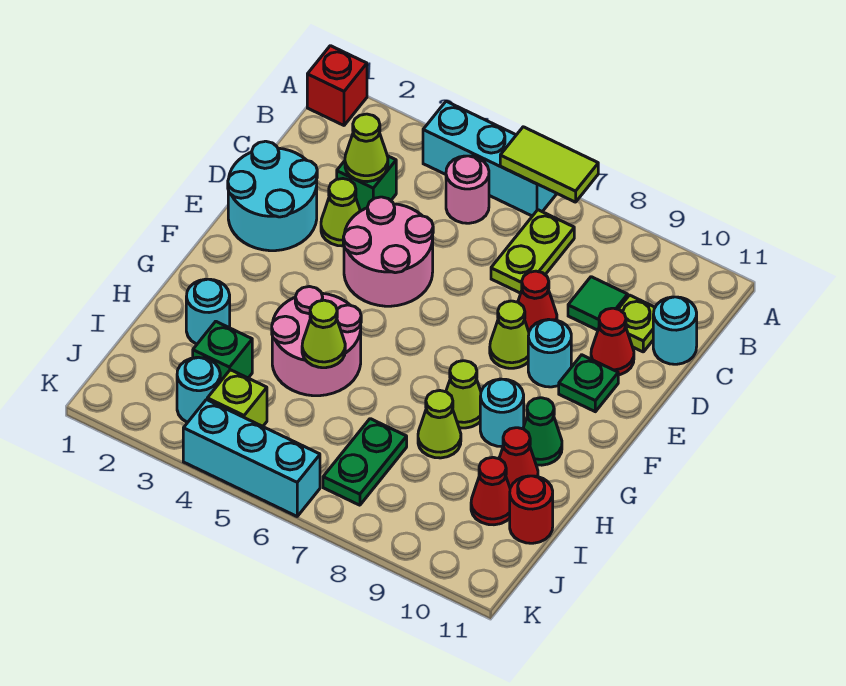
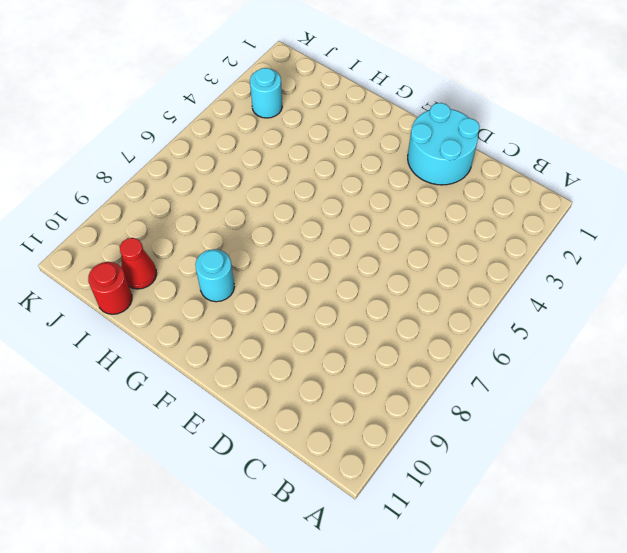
none -> red brick A1 level 1
none -> cyan brick A4:A6 level 1
none -> pink round brick B5 level 1
none -> lime plate B7:C7 level 1

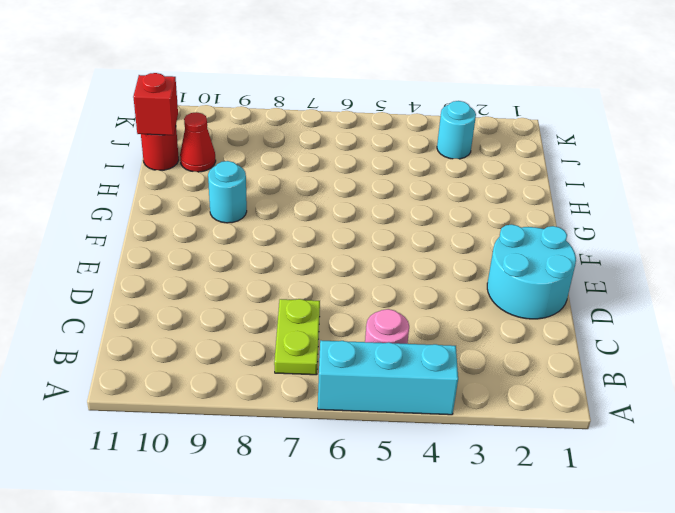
red brick I11 level 2 -> red brick A1 level 1
none -> green brick C3 level 1
none -> green tile C9 level 1
none -> lime plate C10 level 1
none -> cyan round brick C11 level 1

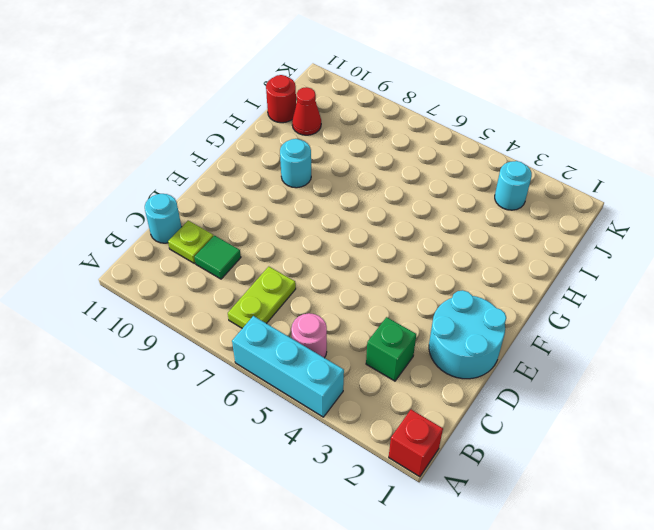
none -> lime cone D3 level 1
none -> pink round brick D4:E5 level 1
none -> red cone D8 level 1
none -> red cone D10 level 1

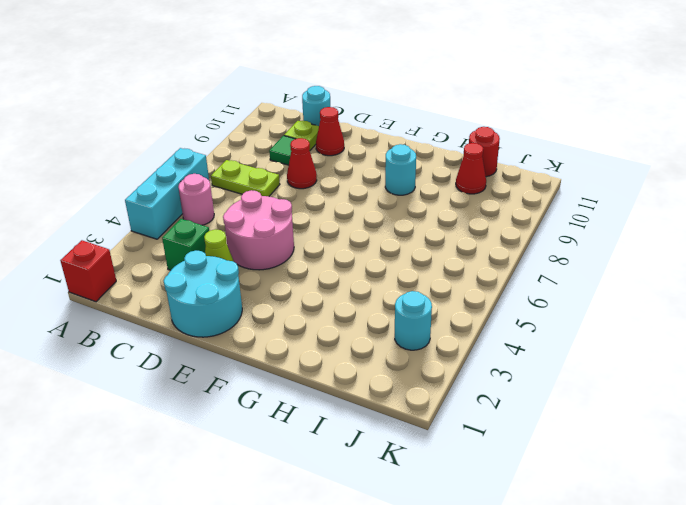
none -> lime cone E8 level 1
none -> cyan round brick E9 level 1
none -> green plate E10 level 1
none -> pink round brick G4:H5 level 1

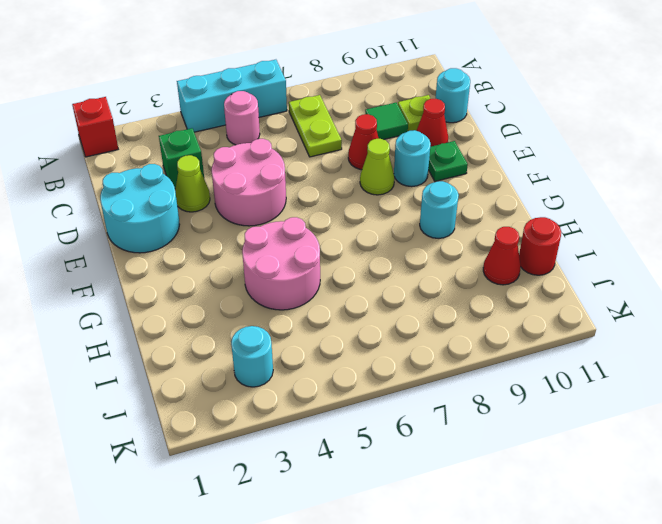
none -> lime cone G8 level 1
none -> green cone G10 level 1
none -> cyan round brick H2 level 1
none -> lime cone H8 level 1

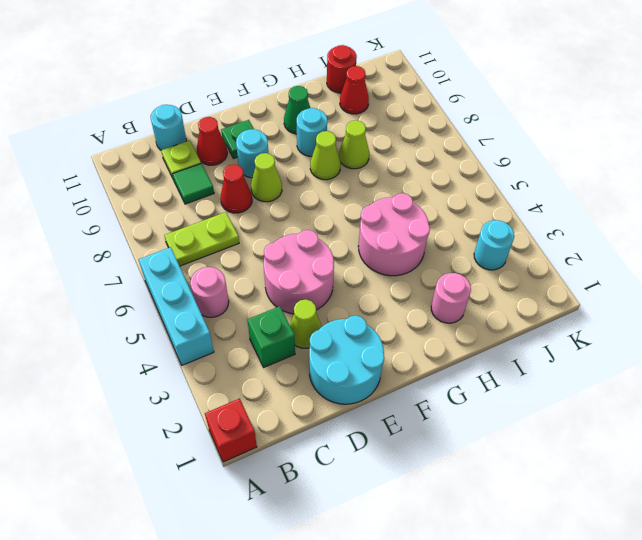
pink round brick H2 level 1 -> cyan round brick H2 level 1
none -> red cone H10 level 1
none -> green brick I3 level 1
none -> green plate I7:J7 level 1
none -> lime brick J4 level 1

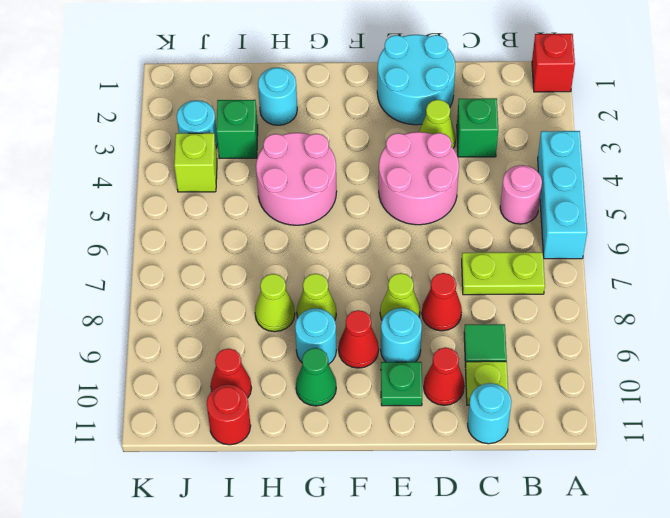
red cone F9 level 1 -> red cone H10 level 1
none -> green plate I7:J7 level 1
none -> cyan brick K4:K6 level 1
none -> lime tile A6:A7 level 2
none -> lime cone C3 level 2

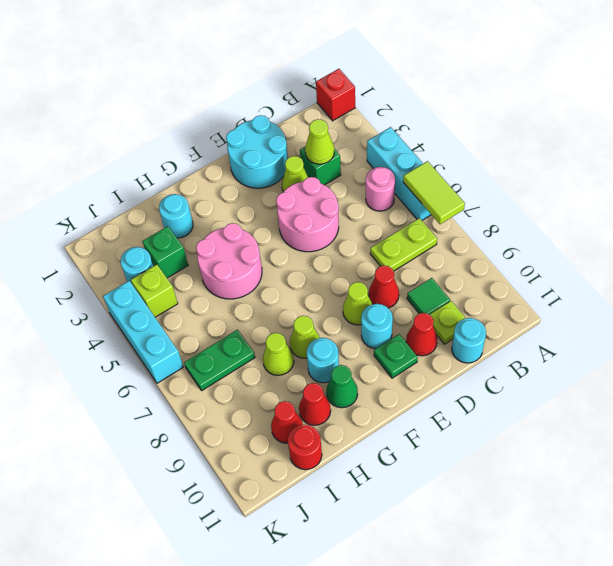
none -> lime cone H5 level 2

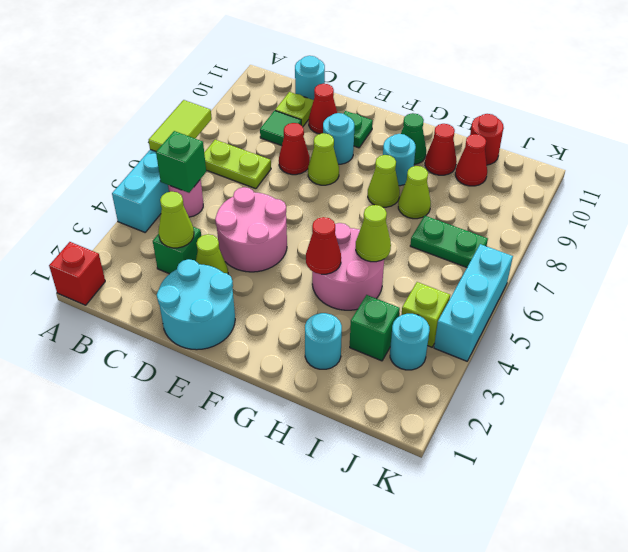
green brick B5 level 2 -> none
red cone G4 level 2 -> none

